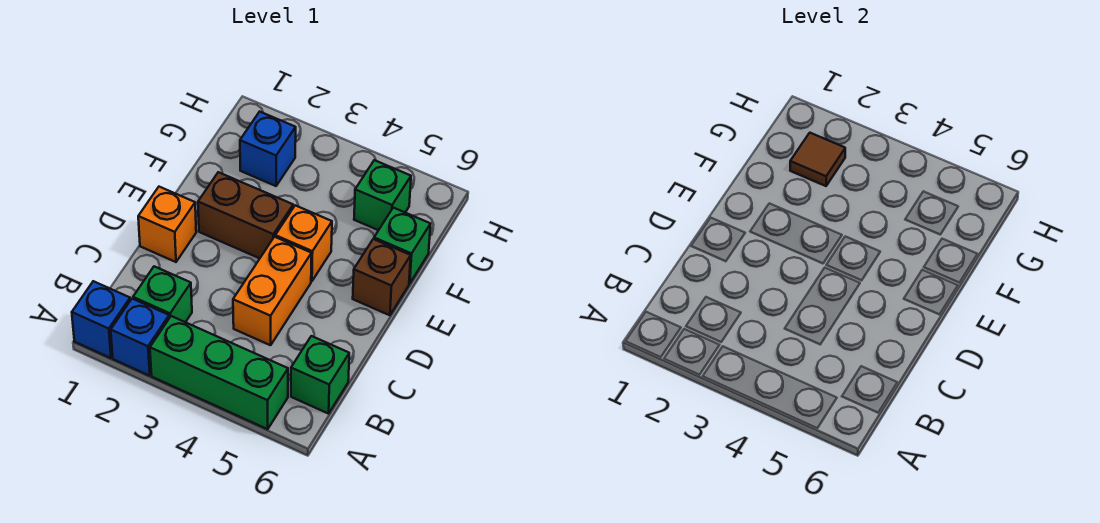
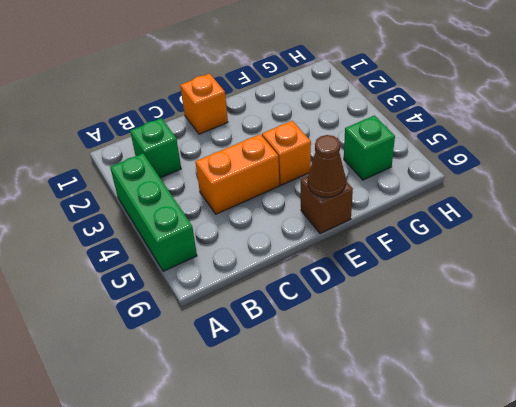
brown cone E6 level 2 -> none
none -> blue brick A1 level 1
none -> blue brick A2 level 1
none -> green brick B6 level 1

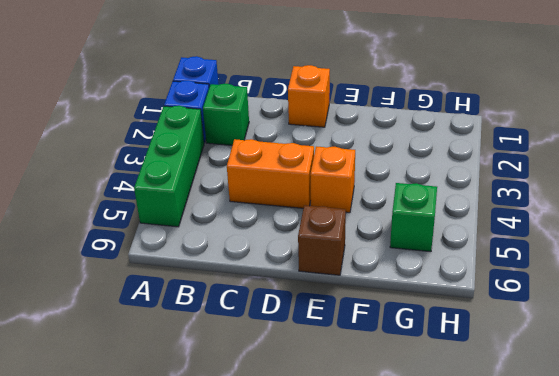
none -> green brick B6 level 1
none -> brown brick E2:E3 level 1
none -> green brick F6 level 1

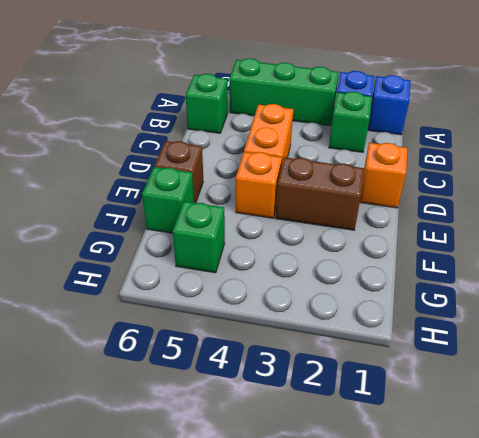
none -> blue brick G2 level 1
none -> brown tile G2 level 2

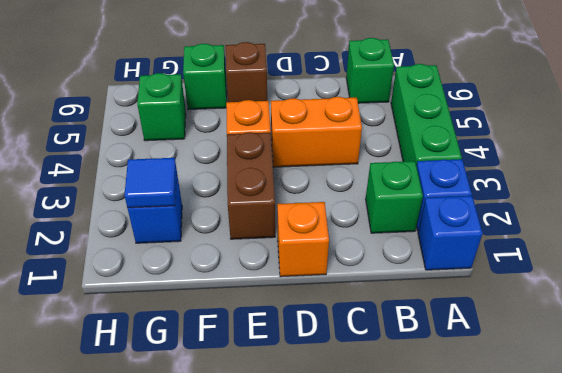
blue tile G2 level 2 -> brown tile G2 level 2

